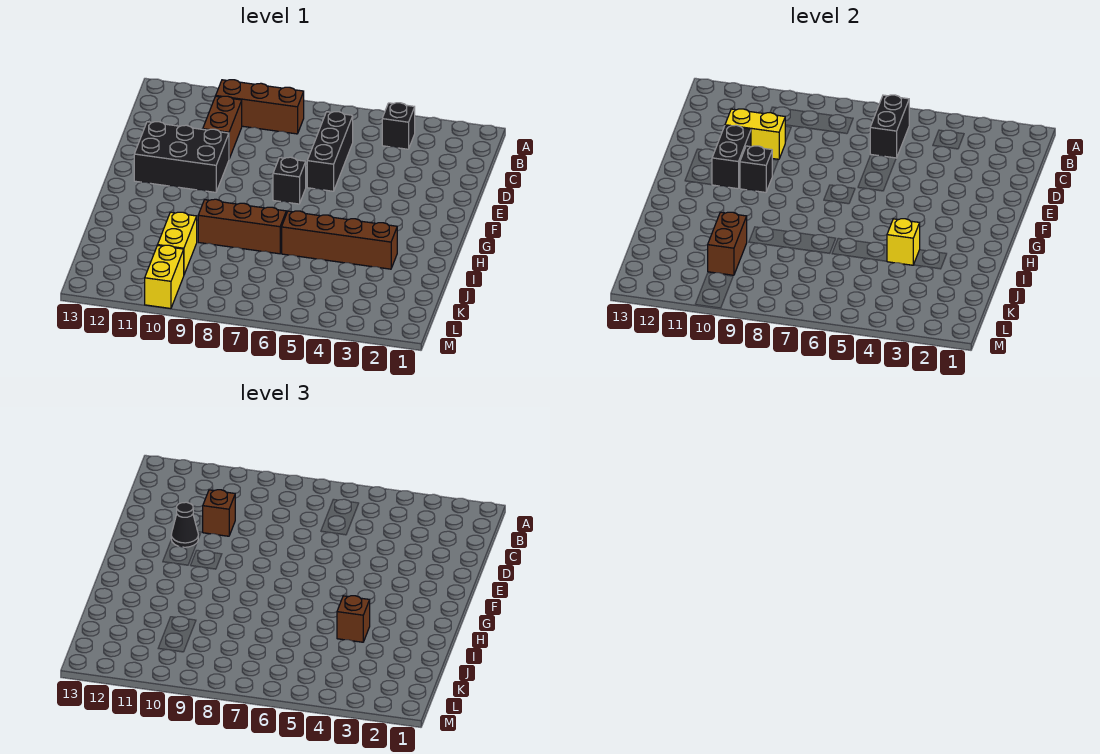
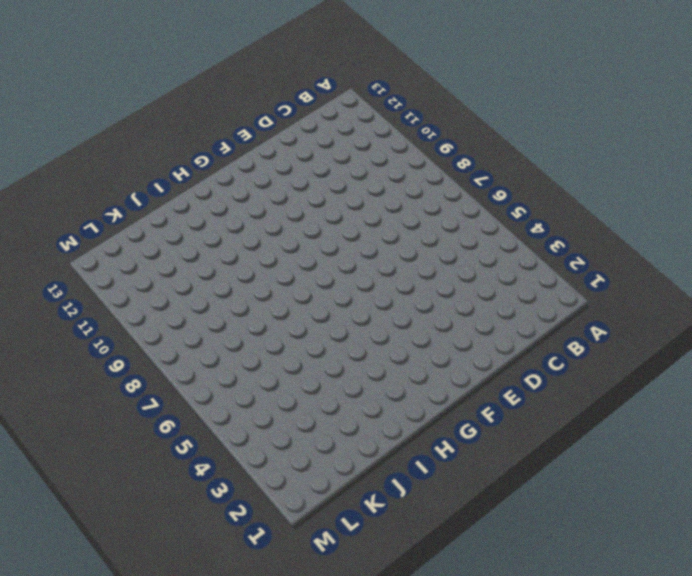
none -> black brick B4 level 1
none -> brown brick B8:B10 level 1
none -> black brick C6:E6 level 1

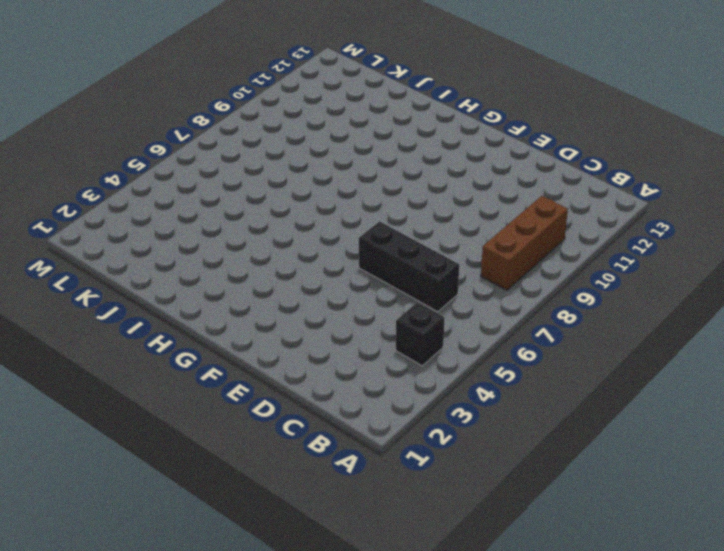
none -> brown brick C10:D10 level 1
none -> black brick E10:F12 level 1
none -> black brick F7 level 1

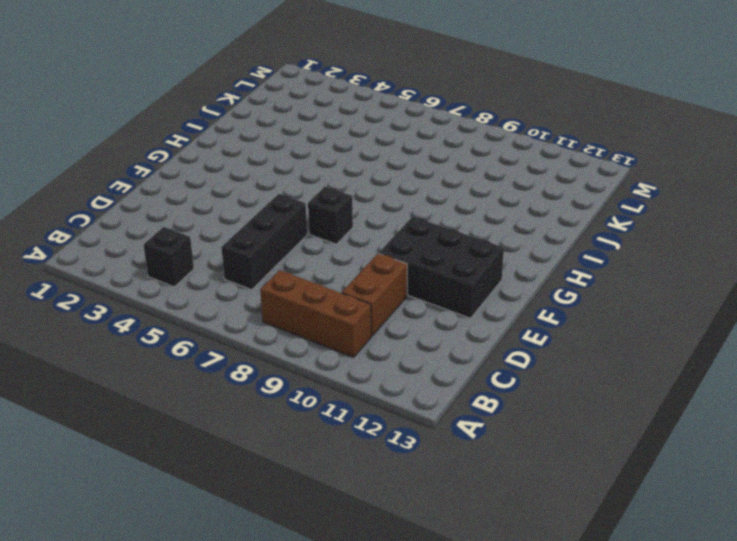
none -> brown brick I3:I6 level 1
none -> brown brick I7:I9 level 1
none -> yellow brick J10:K10 level 1

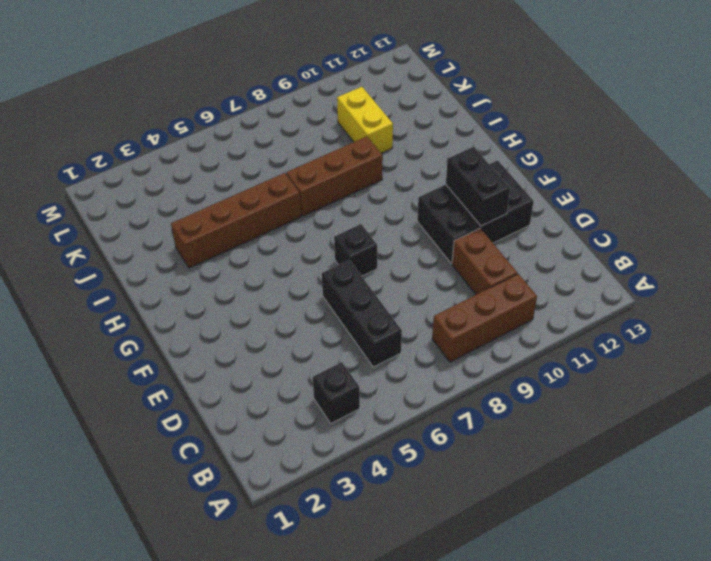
none -> yellow brick L10:M10 level 1
none -> black brick B6:C6 level 2
none -> yellow brick D10:D11 level 2

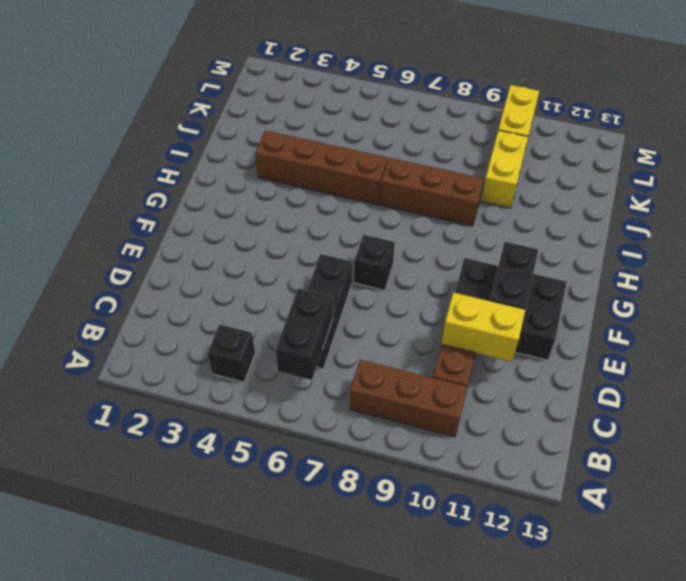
none -> black brick F10 level 2
none -> yellow brick I4 level 2
none -> brown brick J10:K10 level 2

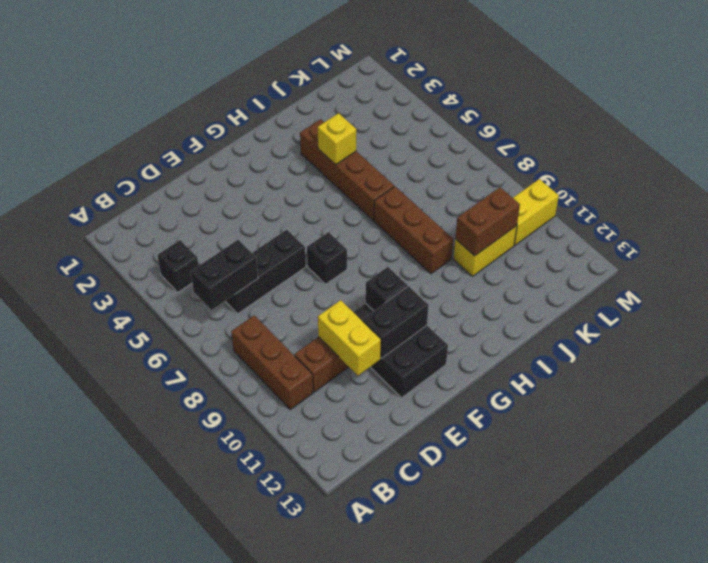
none -> brown brick D10 level 3
none -> black cone E11 level 3
none -> brown brick I4 level 3

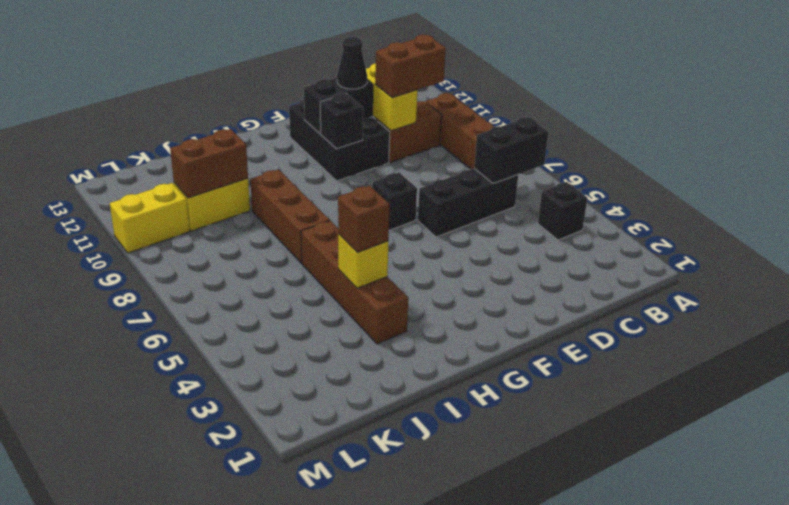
brown brick C10:D10 level 3 -> brown brick D10 level 3

